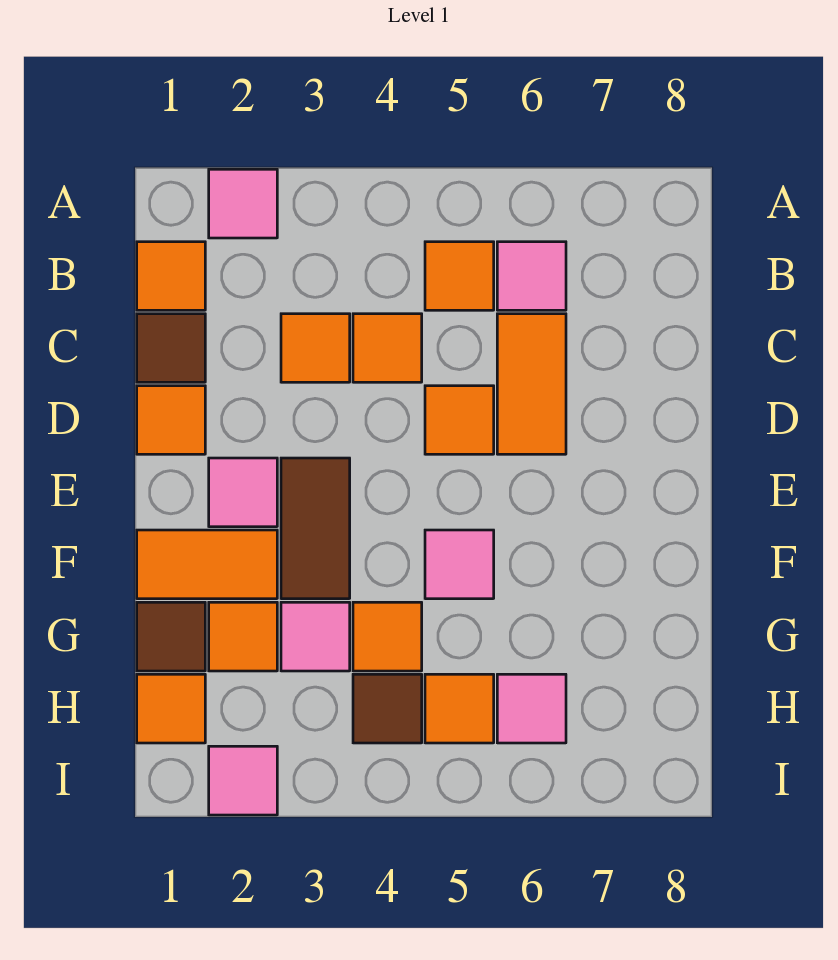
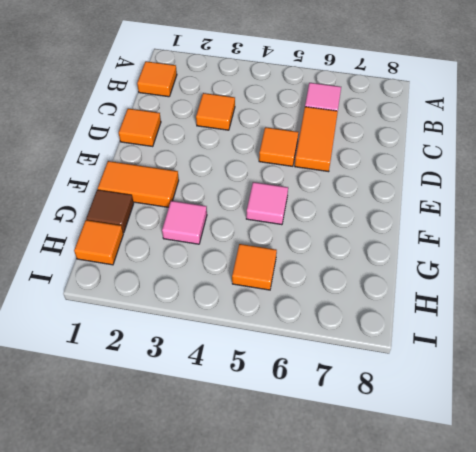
none -> pink tile A2 level 1
none -> orange tile B5 level 1
none -> brown tile C1 level 1

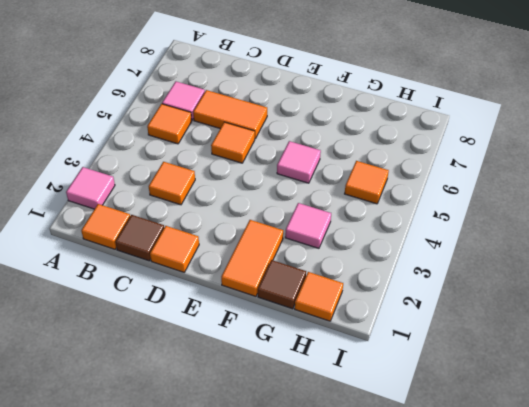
none -> orange tile C4 level 1
none -> pink tile E2 level 1
none -> brown tile E3:F3 level 1

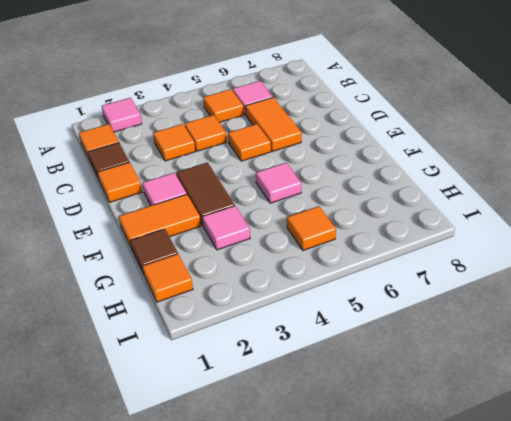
none -> orange tile G2 level 1
none -> orange tile G4 level 1
none -> brown tile H4 level 1

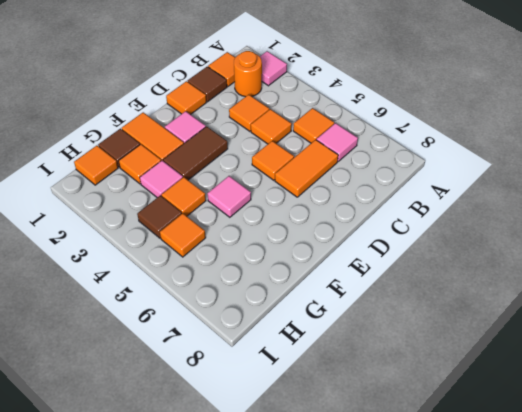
orange round brick B2 level 1 -> none
none -> pink tile H6 level 1
none -> pink tile I2 level 1

